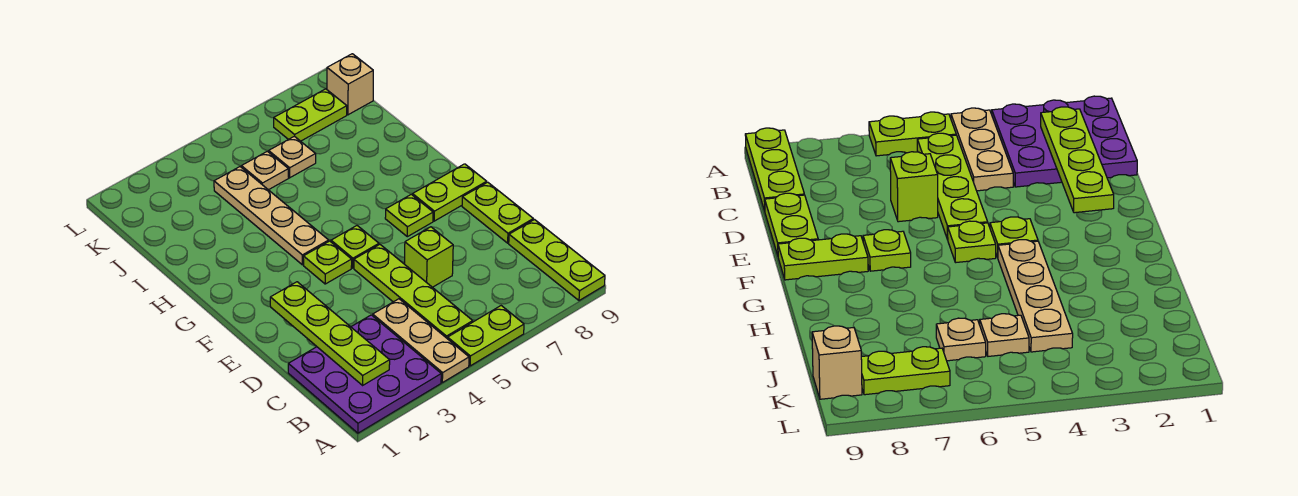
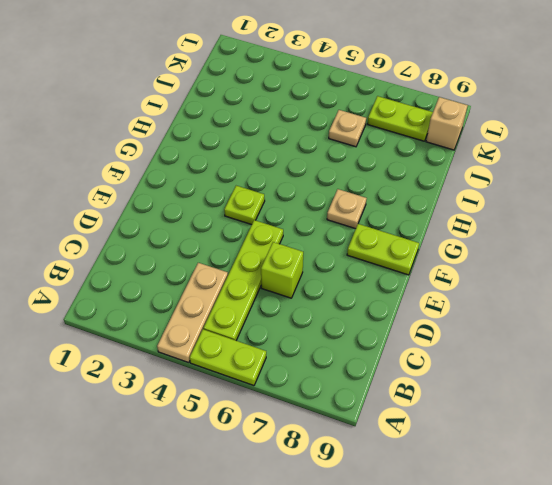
tan plate G7 level 1 -> tan plate J5 level 1
none -> purple plate A1:C3 level 1
none -> lime plate A9:C9 level 1
none -> lime plate D9:E9 level 1

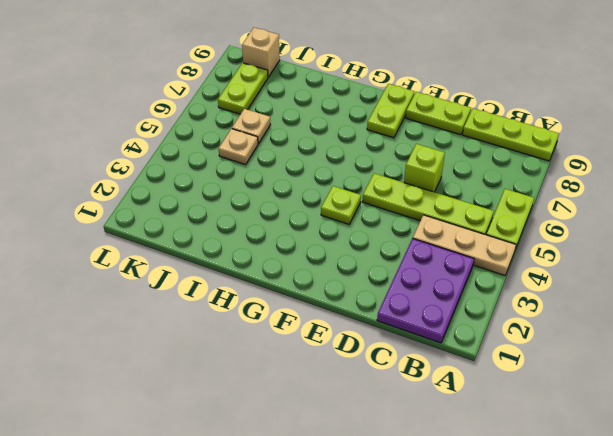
purple plate B1:C3 level 1 -> purple plate A1:C3 level 1
none -> lime plate F5 level 1
none -> lime plate F7 level 1
none -> tan plate G4:J4 level 1

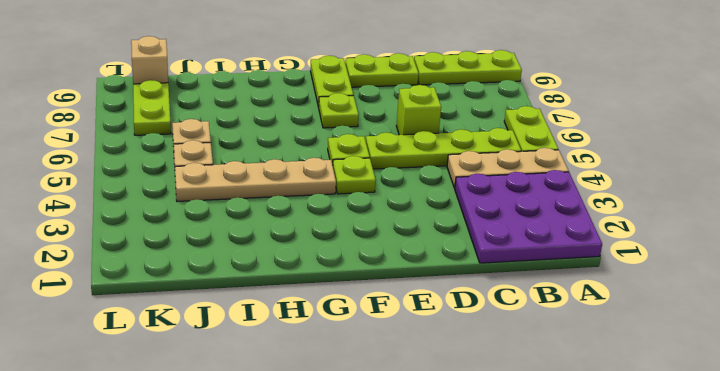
none -> lime plate B2:E2 level 2

